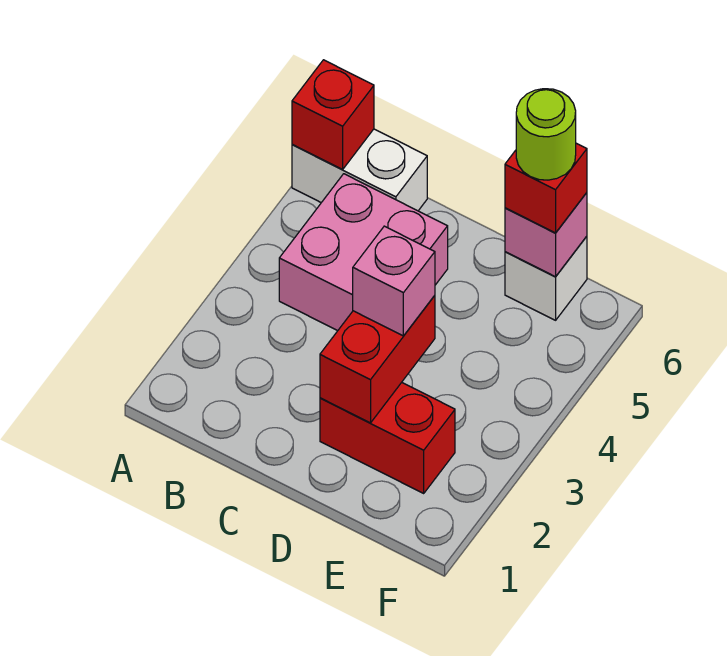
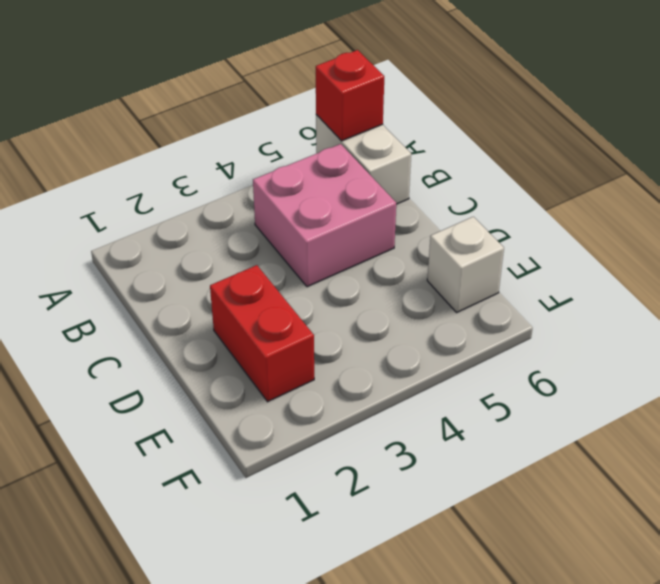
none -> red brick D2:D3 level 2
none -> pink brick E6 level 2

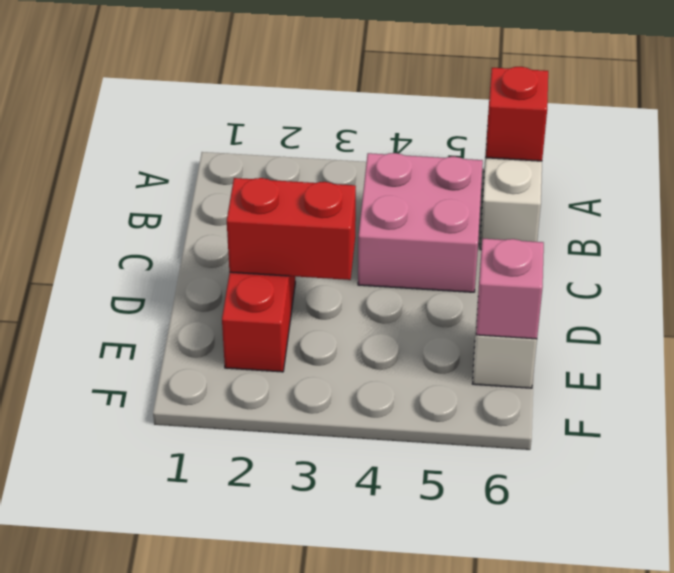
none -> pink brick D3 level 3
none -> red brick E6 level 3

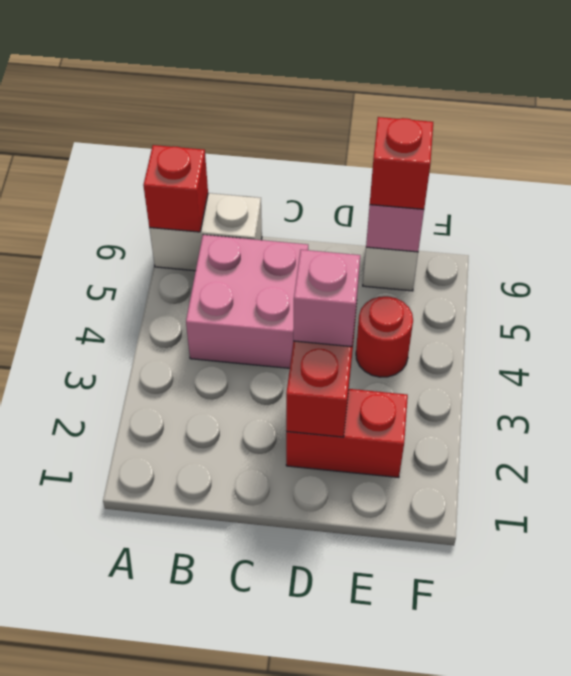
red round brick E4 level 1 -> none
none -> lime round brick E6 level 4

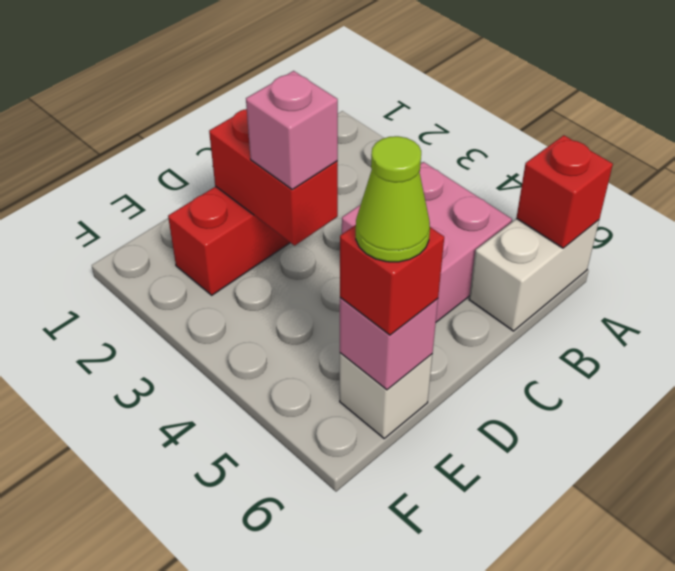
lime cone E6 level 4 -> lime round brick E6 level 4

